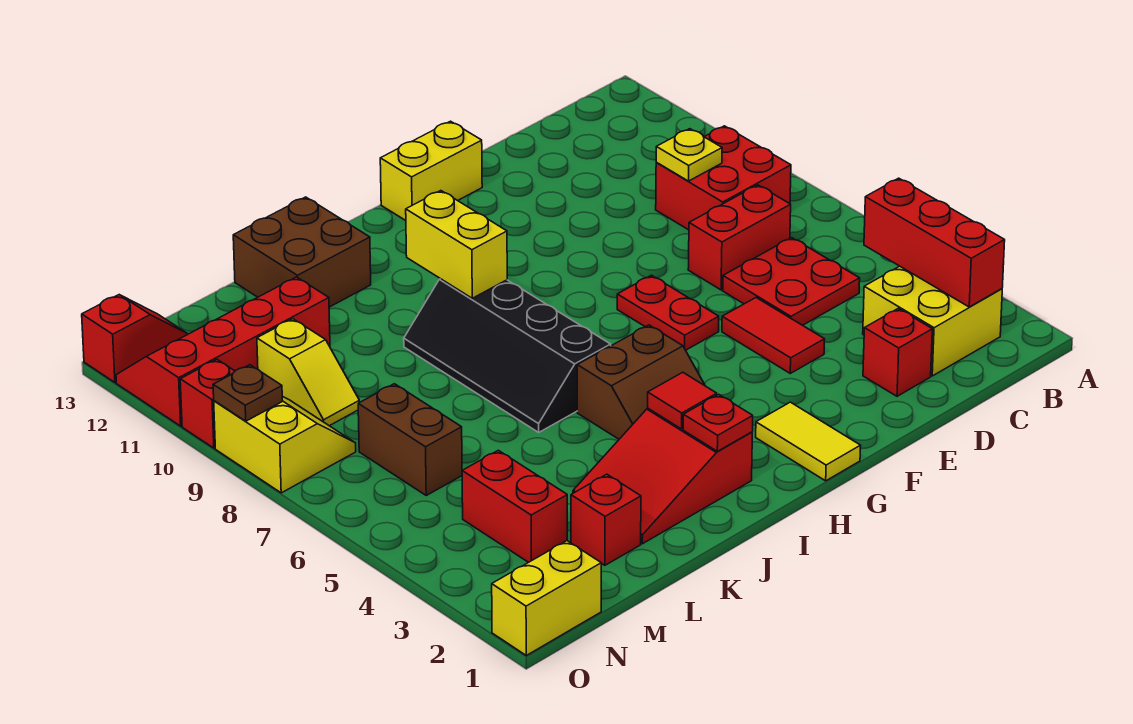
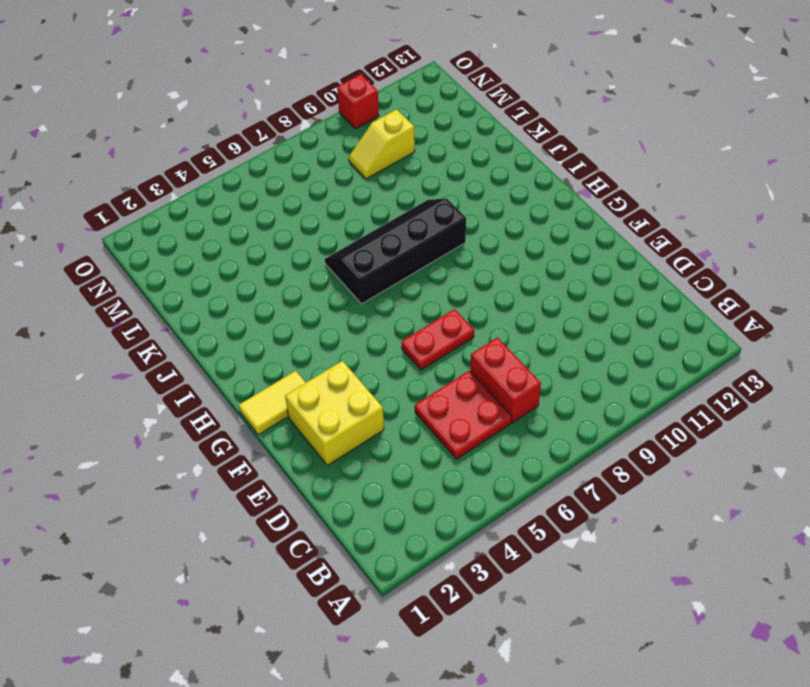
yellow brick E2:F3 level 1 -> yellow brick B2:C3 level 1
none -> red brick B8:C9 level 1
none -> red brick D2 level 1
none -> red tile E4:E5 level 1

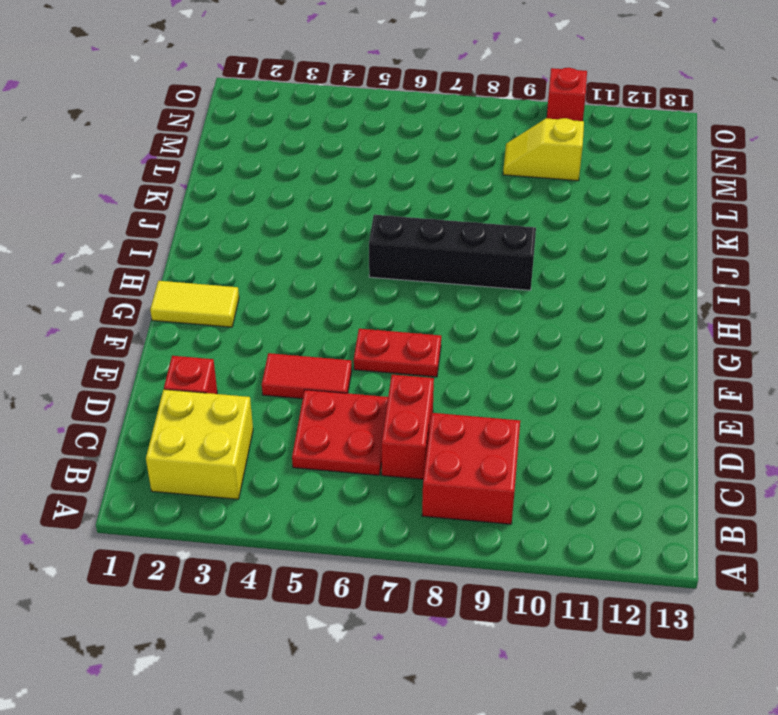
none -> yellow brick F13:G13 level 1
none -> brown slope H4:I5 level 1 top 5
none -> red slope I2:K3 level 1 top I

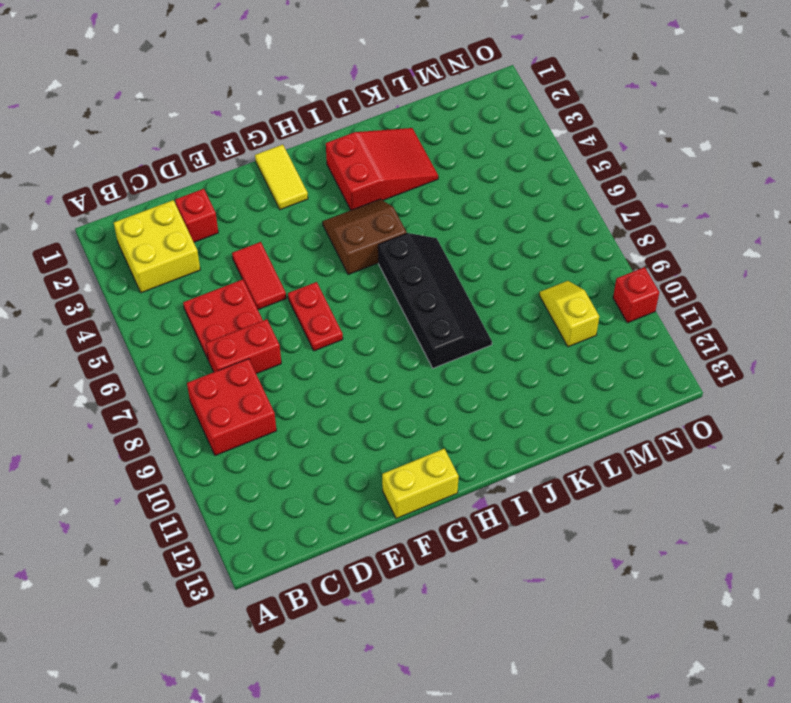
none -> brown brick J12:K13 level 1
none -> red brick L2 level 1
none -> red slope L11:O12 level 1 top 11

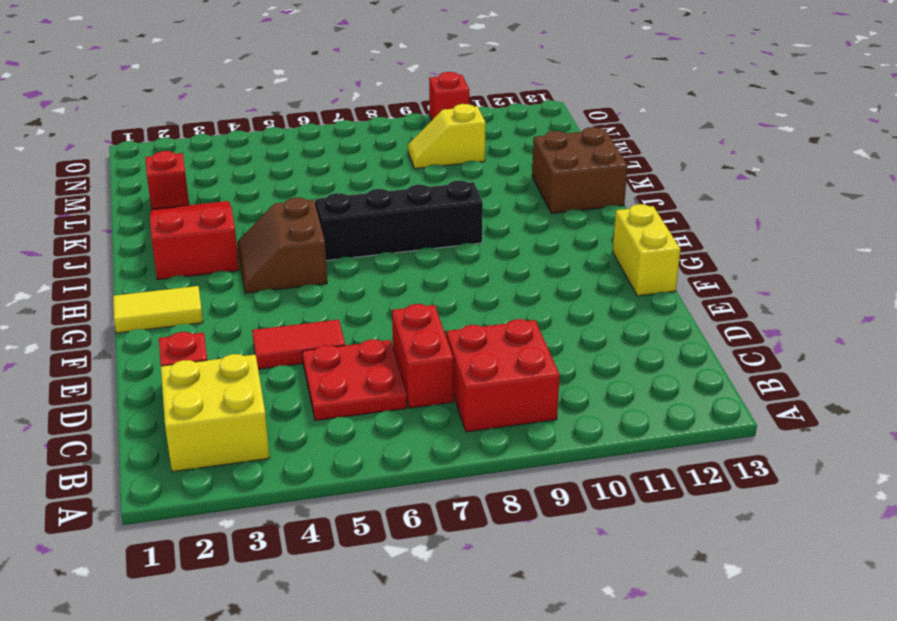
none -> red plate F6:F7 level 1
none -> red slope L11:O12 level 1 top 11
none -> red brick M3:M4 level 1

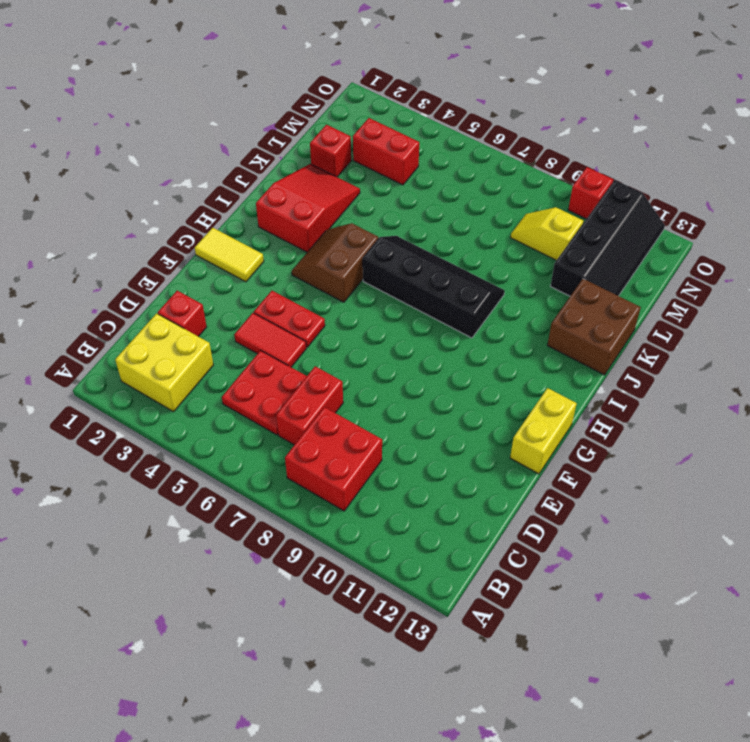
red plate F4:F5 level 1 -> red plate F6:F7 level 1
black slope L11:O12 level 1 top 11 -> red slope L11:O12 level 1 top 11
none -> brown brick M6:M7 level 1
none -> yellow brick N1:O1 level 1
none -> yellow slope N8:O9 level 1 top O

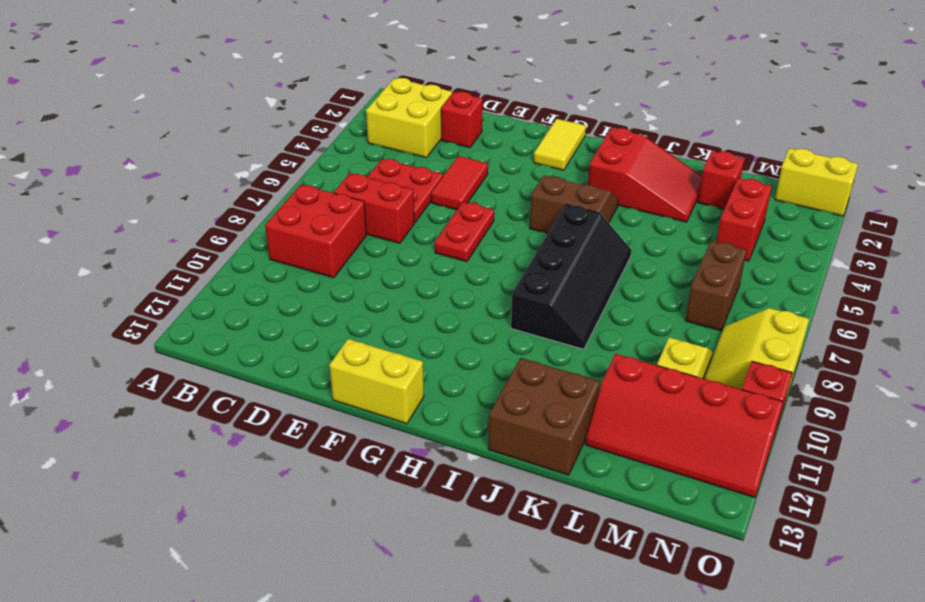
none -> red slope N13:O13 level 1 top O
none -> red brick B2:B4 level 2
none -> yellow plate C9 level 2

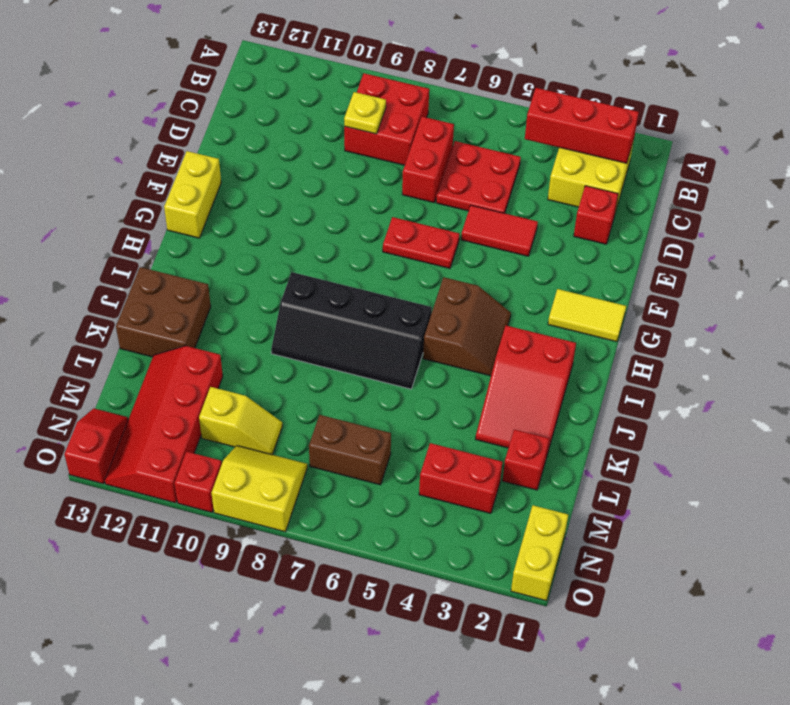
none -> red plate I2 level 2
none -> red tile I3 level 2
none -> yellow brick I9:I10 level 2

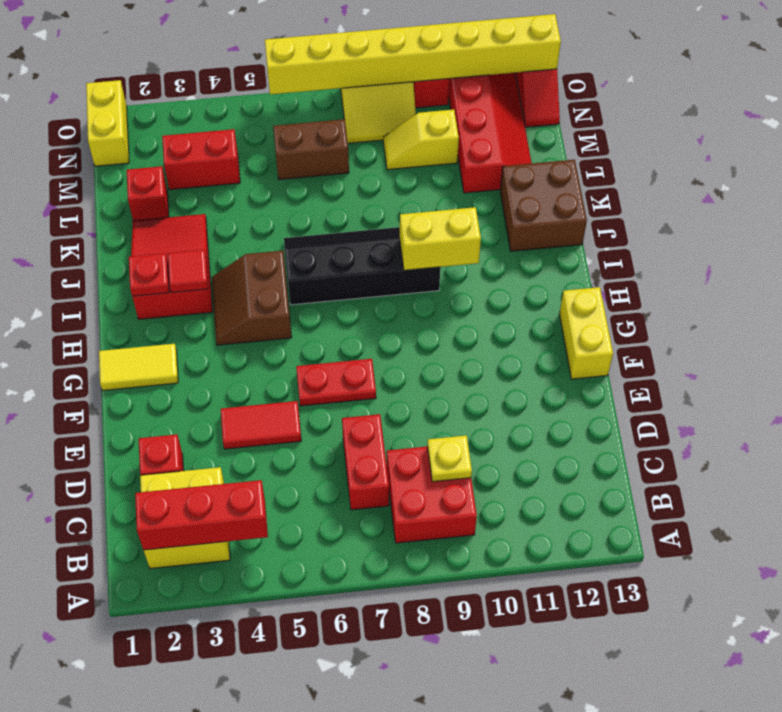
yellow brick O6:O13 level 2 -> brown plate O9 level 2
none -> red plate C5:D6 level 1

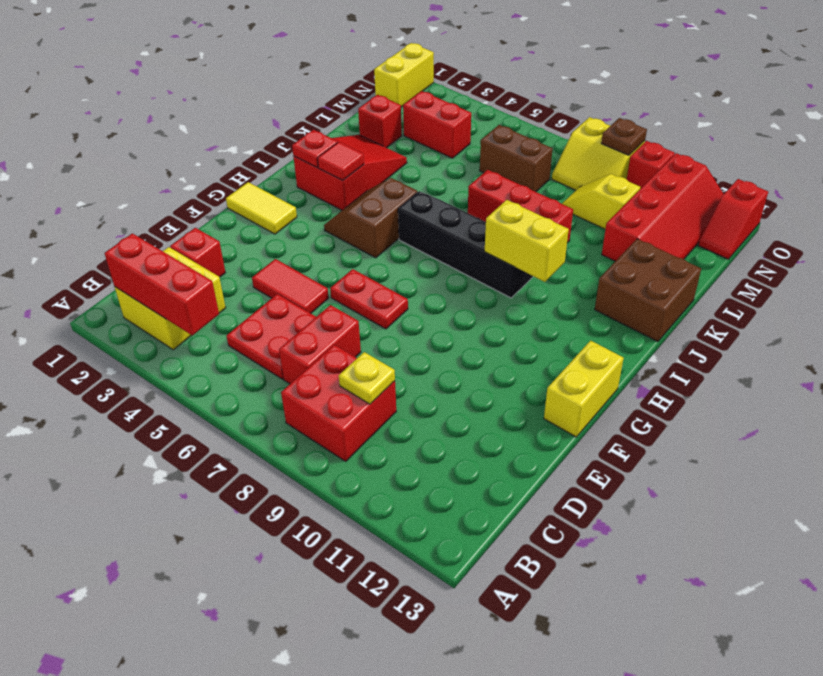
red brick K7:K9 level 1 -> none

